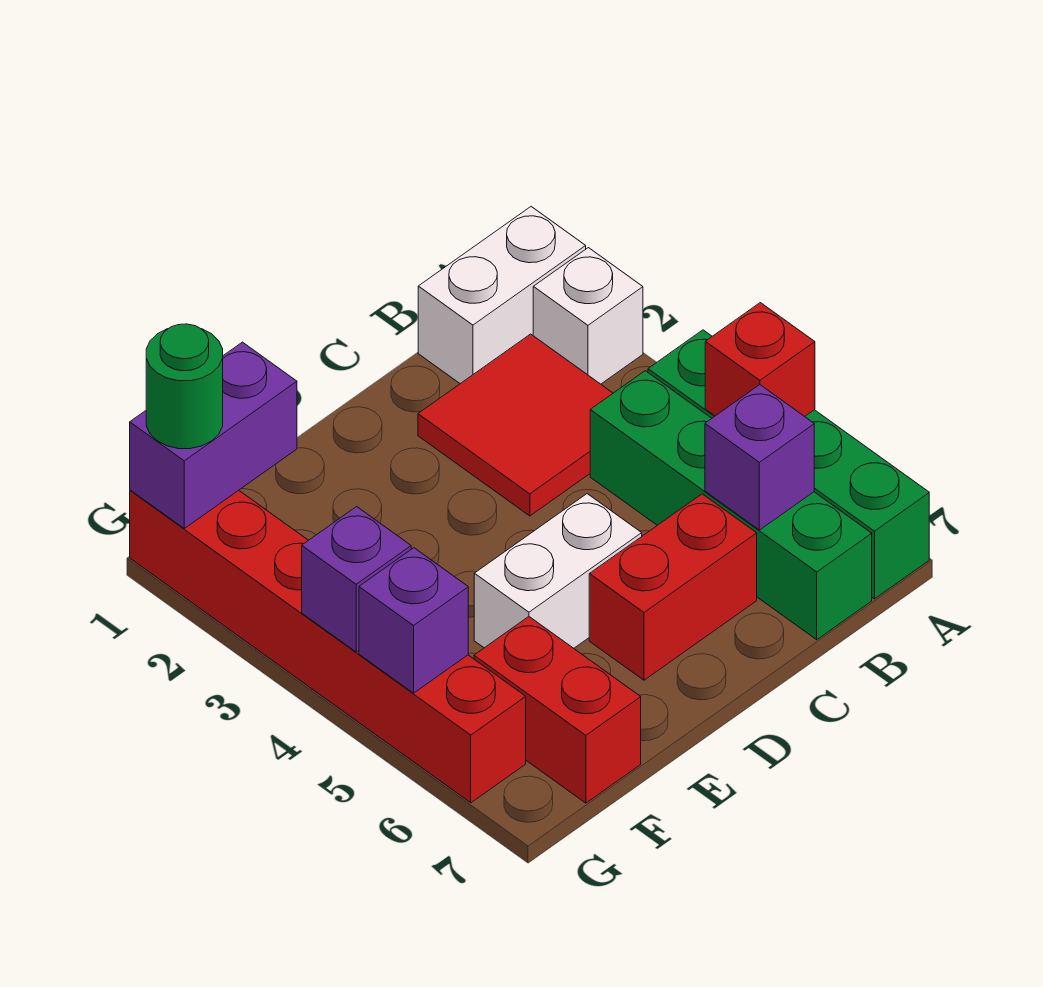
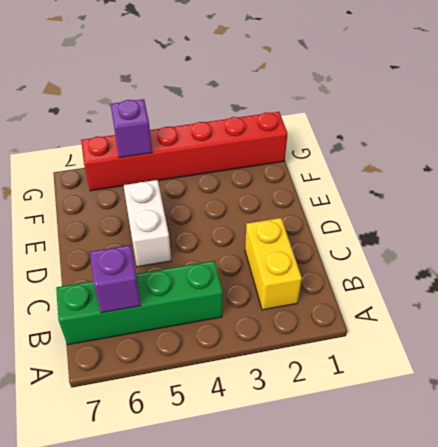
yellow brick B2:C2 level 1 -> red tile B2:C3 level 1
none -> white brick A1:B1 level 1
none -> white brick A2 level 1
none -> green brick A4:A7 level 1

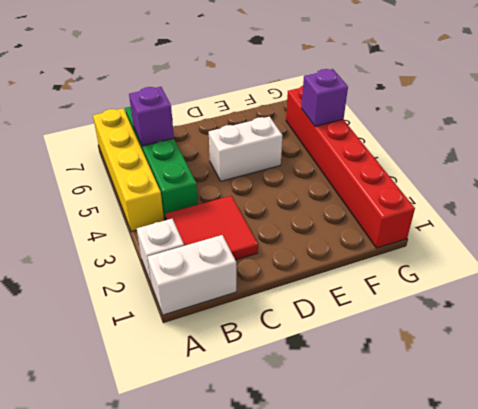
yellow brick A4:A7 level 1 -> green brick A4:A7 level 1
none -> red brick C6:D6 level 1
none -> red brick F6:F7 level 1
none -> red brick A5 level 2

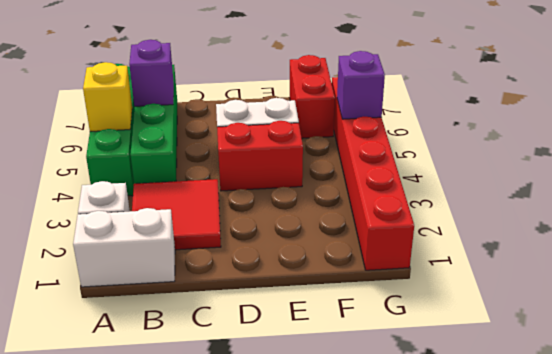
yellow brick A5 level 2 -> red brick A5 level 2
red brick D4:E4 level 1 -> red brick C6:D6 level 1
none -> purple brick F1:G1 level 2
none -> purple brick G4 level 2
none -> green round brick G1 level 3

